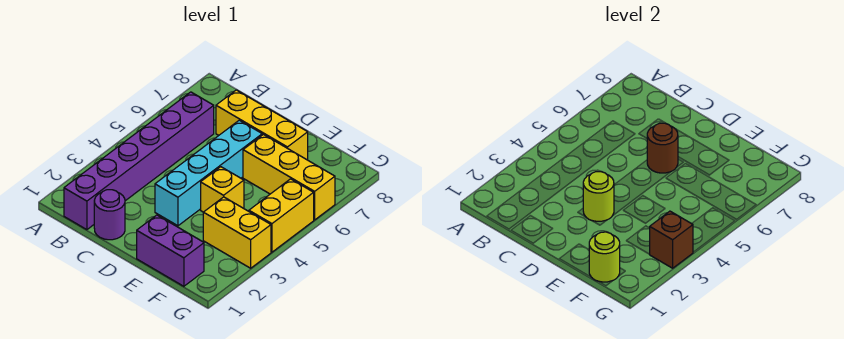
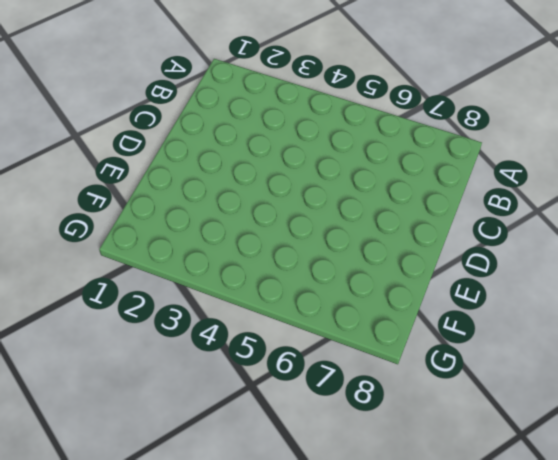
none -> purple brick B1:B6 level 1
none -> purple round brick C1 level 1
none -> yellow brick C7:E7 level 1

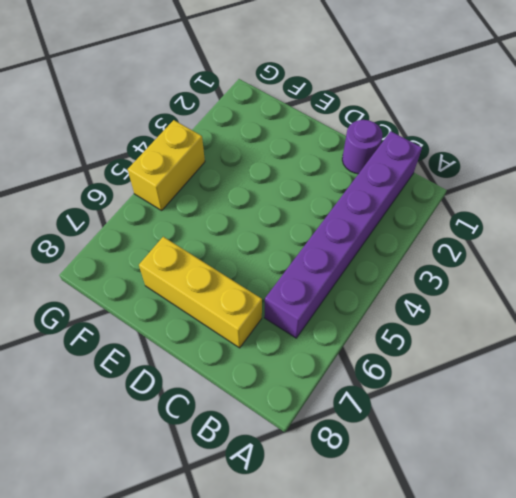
none -> cyan brick D3:D6 level 1
none -> purple brick E1:F1 level 1
none -> yellow brick E4 level 1

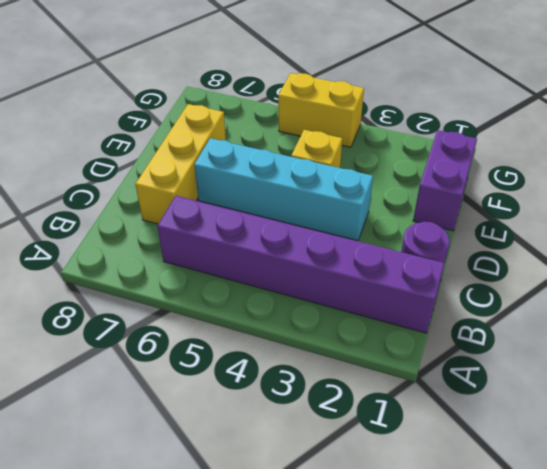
none -> yellow brick E6:G6 level 1
none -> yellow brick F3:G3 level 1
none -> lime round brick D3 level 2

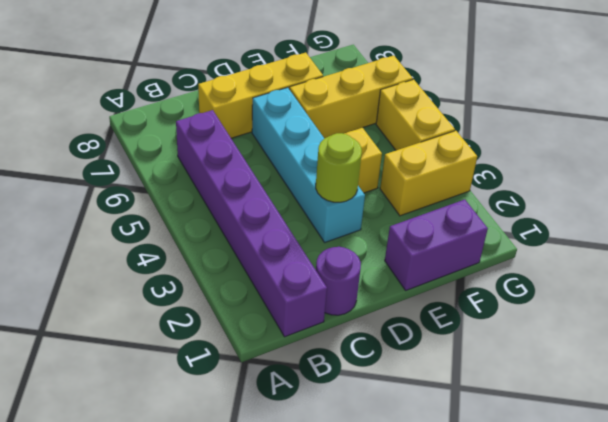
none -> brown round brick D6 level 2
none -> lime round brick F1 level 2
none -> brown brick G3 level 2

